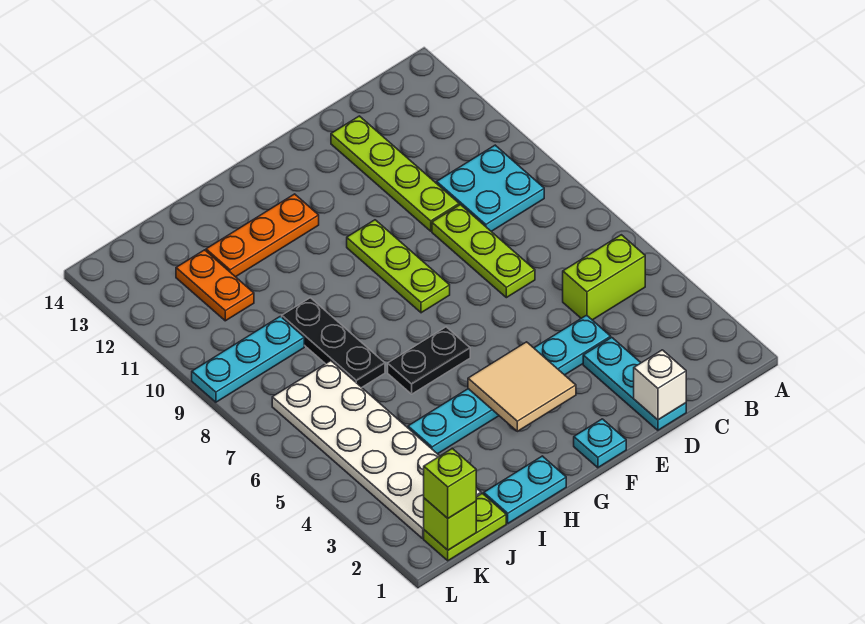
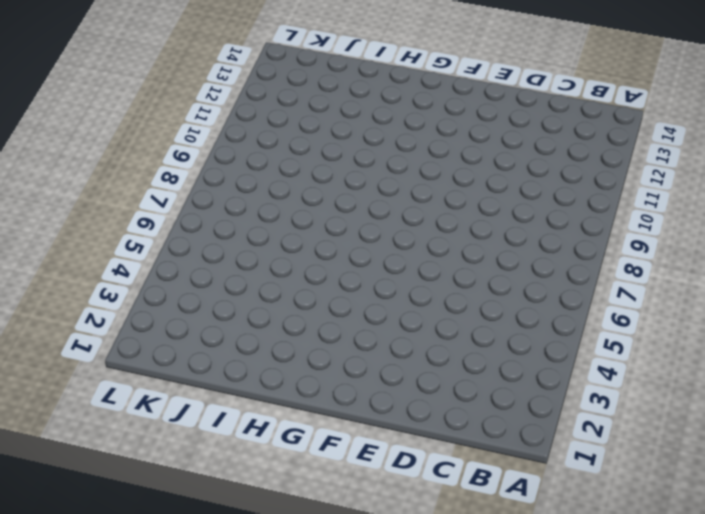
none -> lime brick B5:C5 level 1
none -> cyan plate B9:C10 level 1
none -> cyan plate D1:D3 level 1

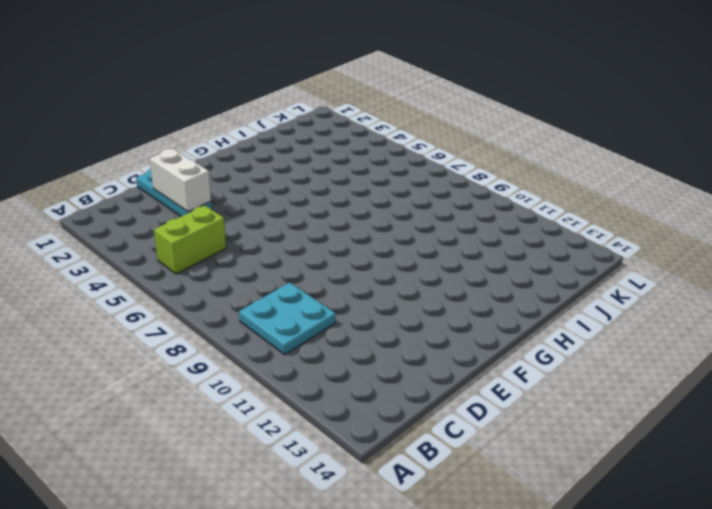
white brick D2:D3 level 2 -> none
none -> cyan plate D4:I4 level 1
none -> lime plate D7:D9 level 1
none -> lime plate D10:D13 level 1

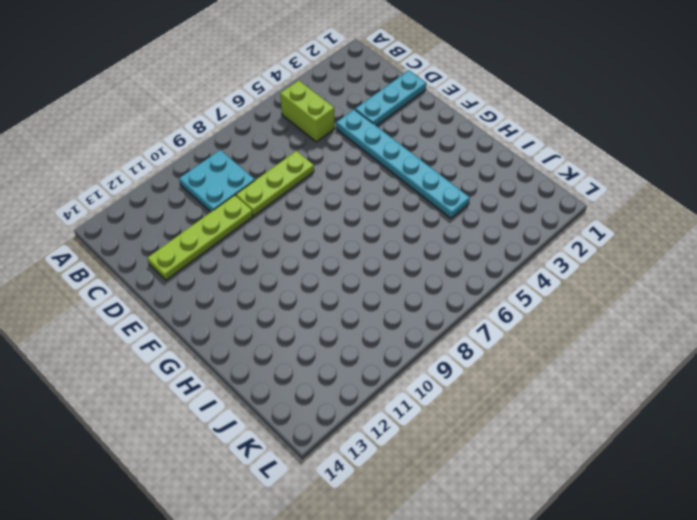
none -> cyan plate F1 level 1
none -> lime plate F8:F10 level 1
none -> black plate G6:H6 level 1

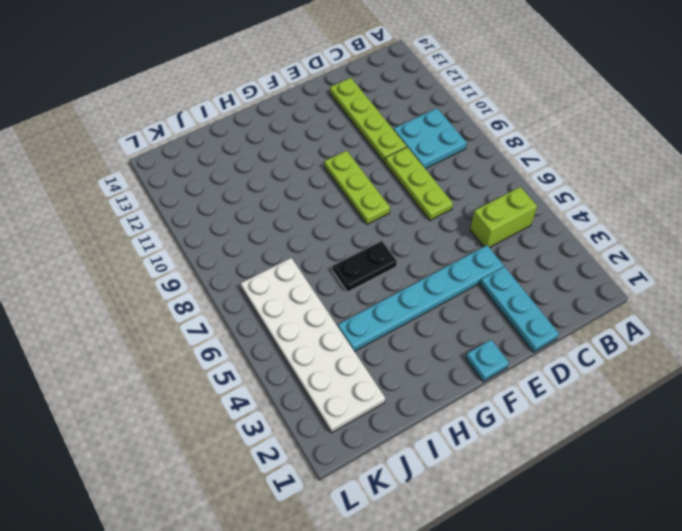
none -> orange plate G12:I12 level 1
none -> cyan plate H1:I1 level 1
none -> black plate I7:I9 level 1

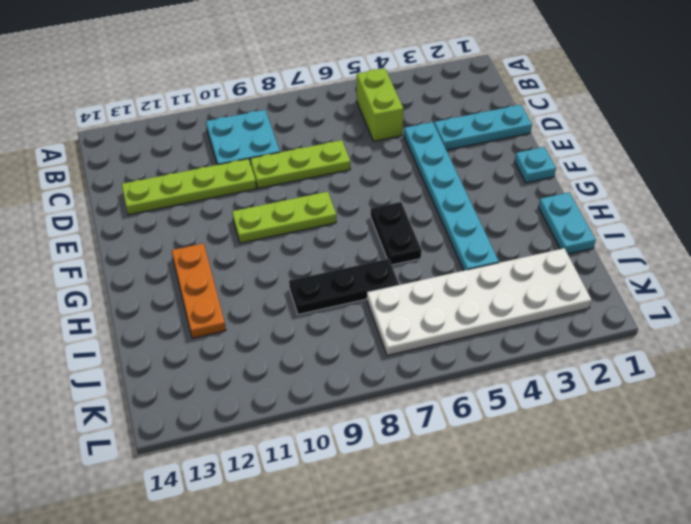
none -> lime plate J1:K1 level 1
none -> cyan plate J9:L9 level 1
none -> orange plate J11:J12 level 1

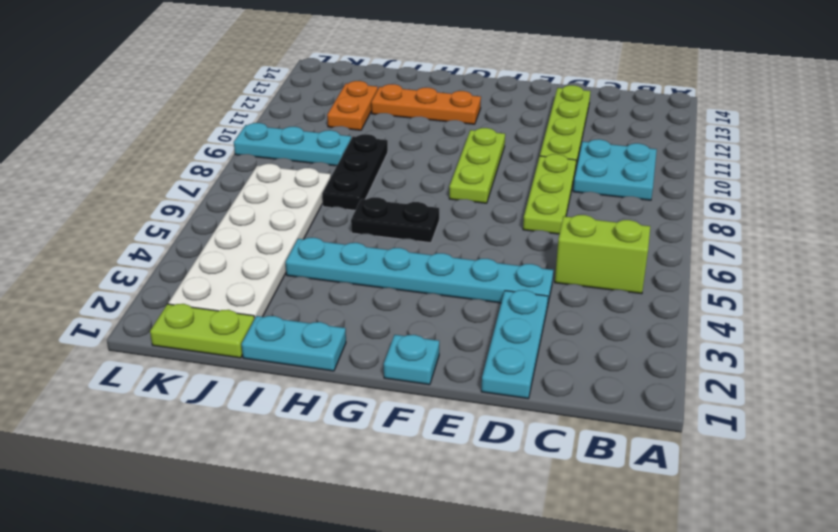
none -> white brick D1 level 2
none -> tan tile F3:G4 level 2
none -> lime brick K1 level 2

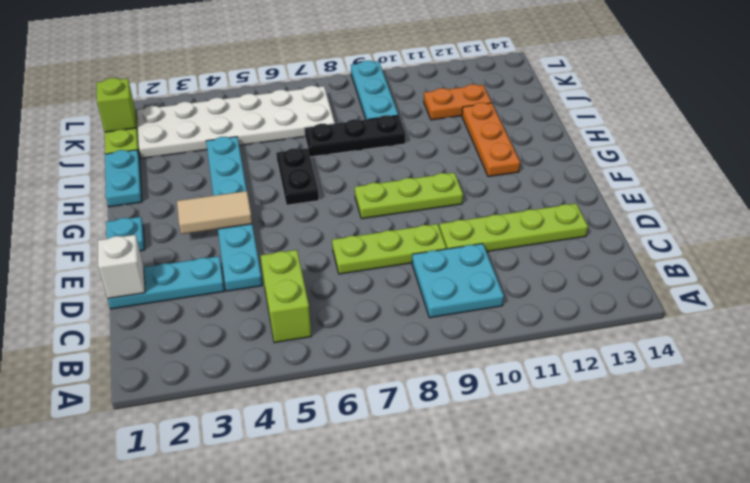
tan tile F3:F4 level 2 -> tan tile F3:G4 level 2
none -> lime brick K1 level 3

